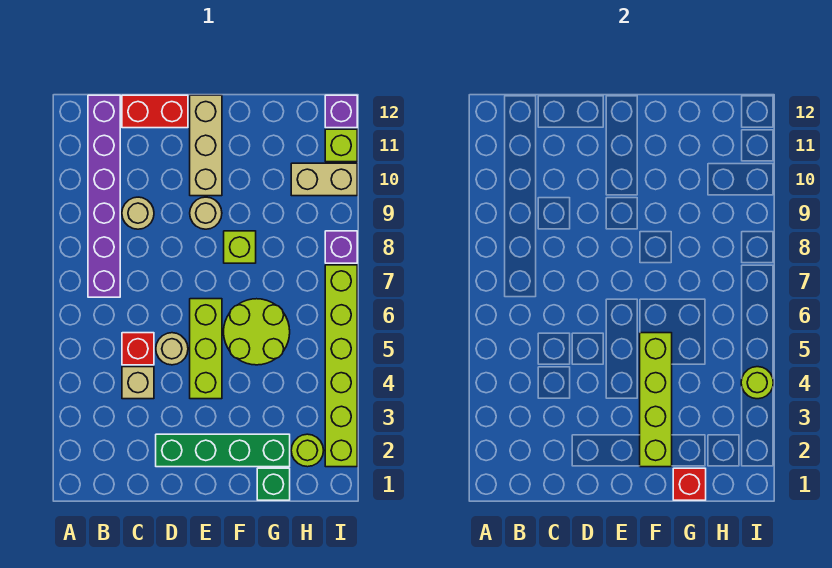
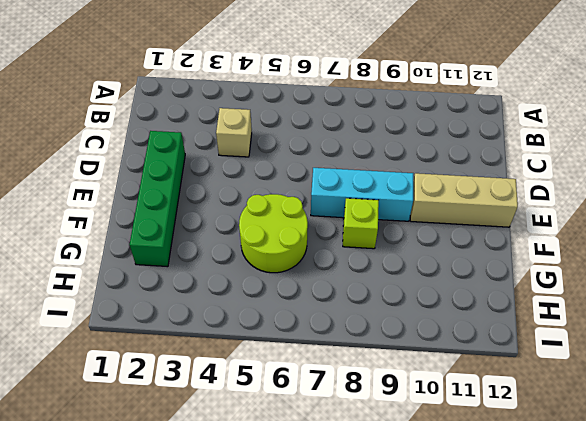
cyan brick E7:E9 level 1 -> tan round brick E9 level 1
none -> purple brick B7:B12 level 1
none -> red brick C5 level 1
none -> tan round brick C9 level 1

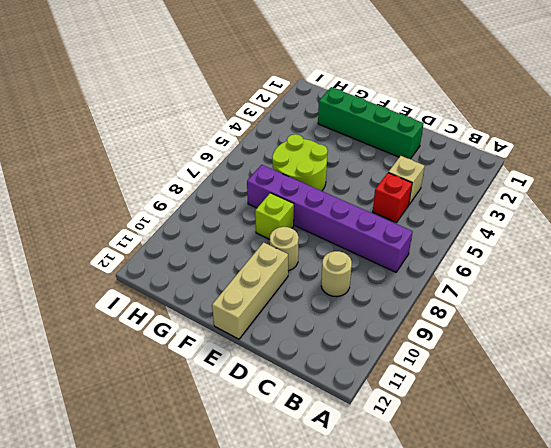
purple brick B7:G7 level 1 -> purple brick B7:B12 level 1
none -> red brick C12:D12 level 1
none -> tan round brick D5 level 1
none -> lime brick E4:E6 level 1

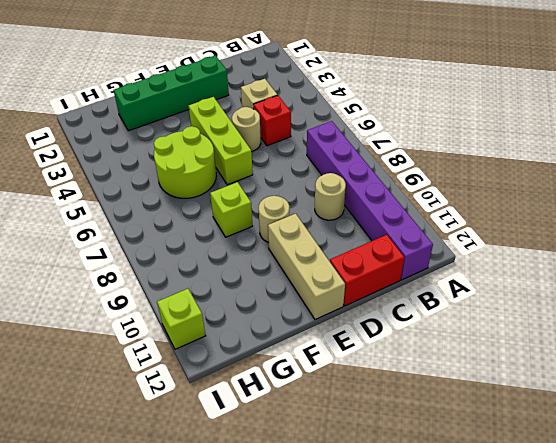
none -> green brick G1 level 1
none -> lime round brick H2 level 1
none -> tan brick H10:I10 level 1

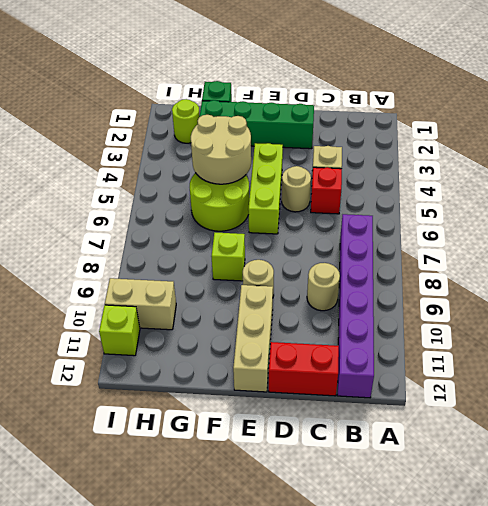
tan round brick F4:G5 level 2 -> lime brick F2:F5 level 2
none -> lime brick I2:I7 level 1
none -> purple brick I8 level 1
none -> purple brick I12 level 1

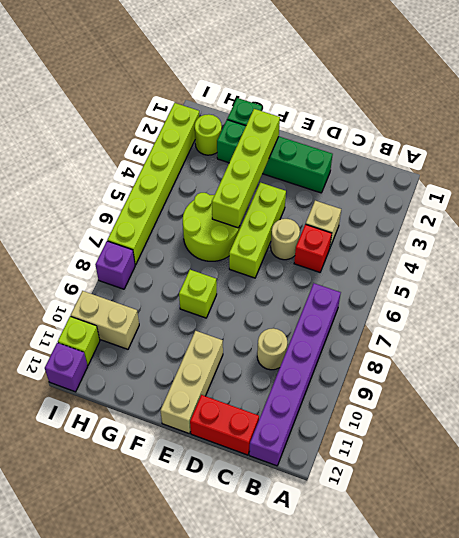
none -> tan round brick E9 level 1
none -> red brick G1 level 2
none -> lime round brick I4 level 2

